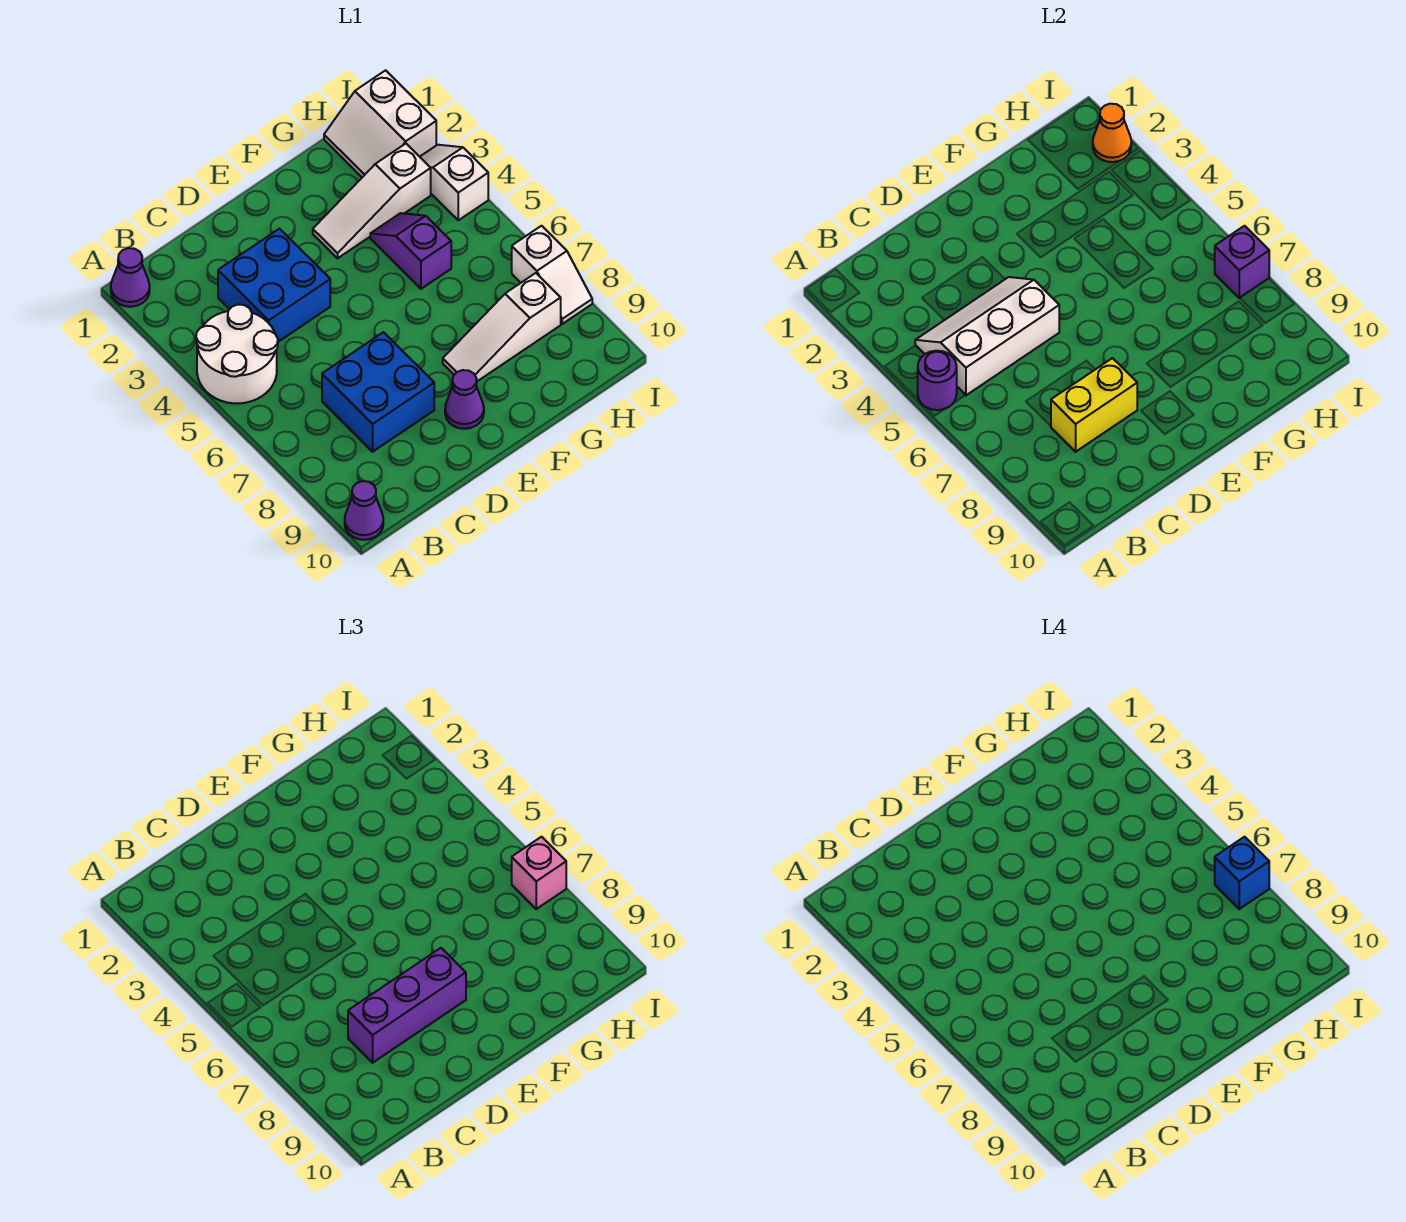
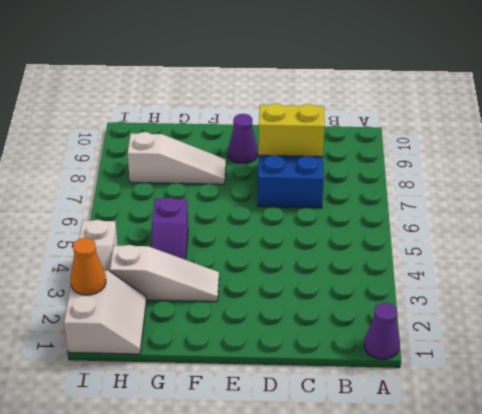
none -> white round brick A4:B5 level 1
none -> purple cone A10 level 1
none -> blue brick C3:D4 level 1

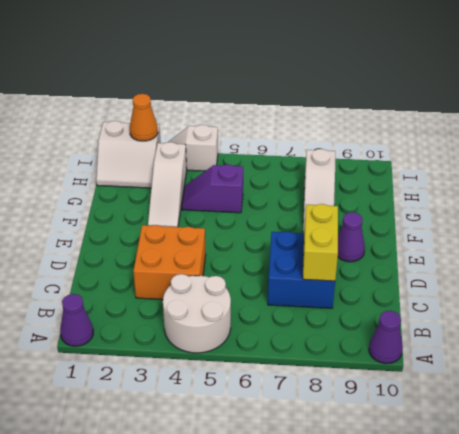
orange brick C3:D4 level 1 -> blue brick C3:D4 level 1
none -> white slope I7:I8 level 1 top 7
none -> purple round brick A5 level 2
none -> white slope B4:D5 level 2 top 5

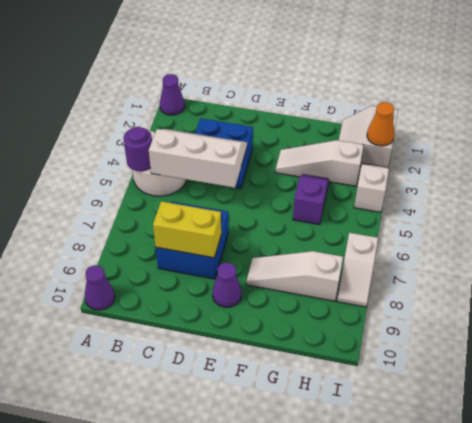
none -> purple brick I7 level 2
none -> purple brick C8:E8 level 3
none -> pink brick I7 level 3

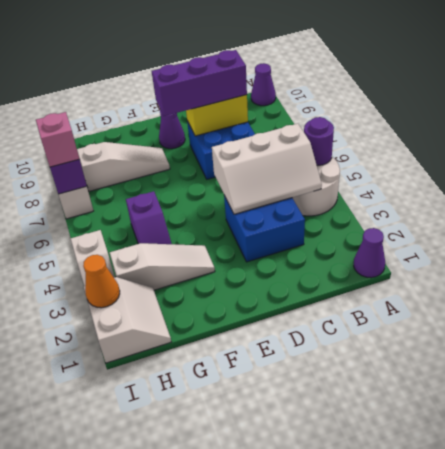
none -> blue brick I7 level 4

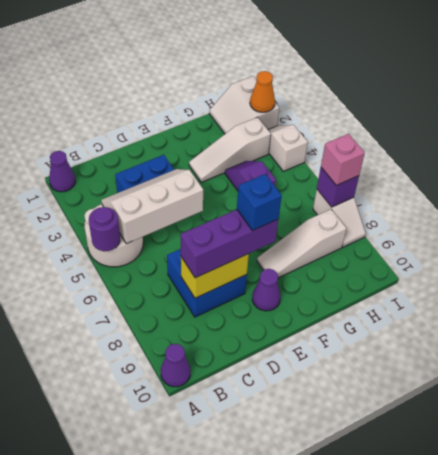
blue brick E8 level 4 -> blue brick I7 level 4

